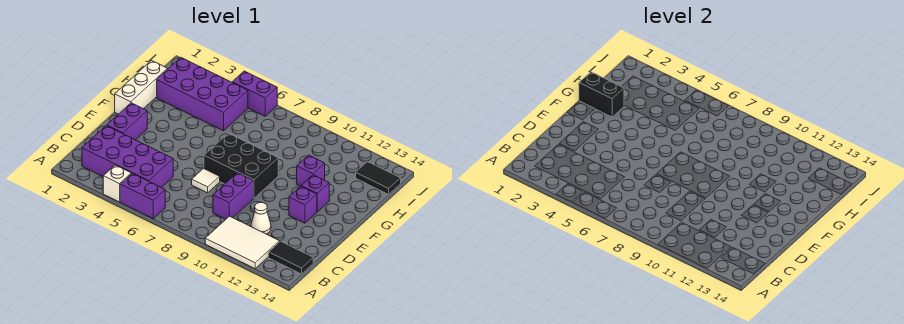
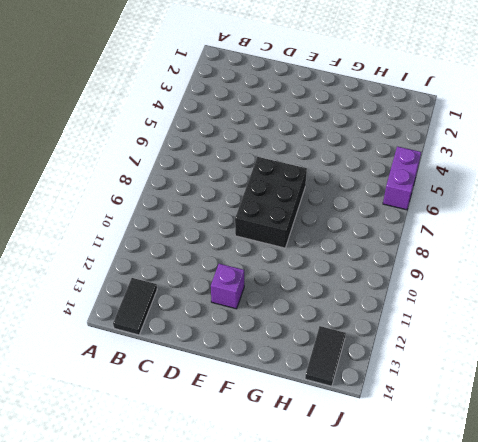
none -> white brick A4 level 1
none -> purple brick A5:A6 level 1
none -> white tile A10:B12 level 1

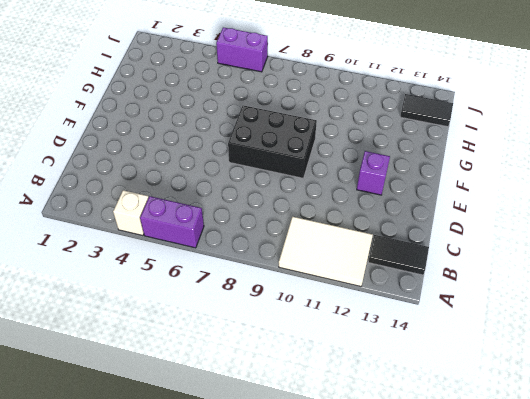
none -> purple brick B2:C5 level 1
none -> purple brick C9:D9 level 1
none -> white cone C11 level 1

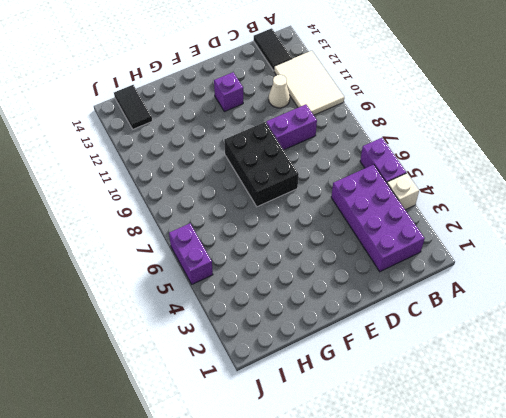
none -> purple brick D2:E2 level 1
none -> white tile D7 level 1
none -> white brick F1:H1 level 1

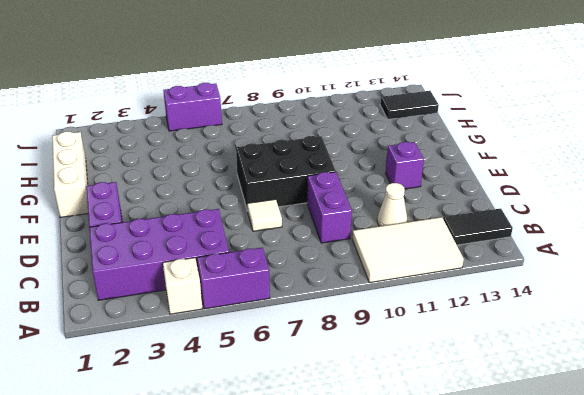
none -> purple brick F12 level 1
none -> purple brick G11 level 1
none -> purple brick H2:I5 level 1

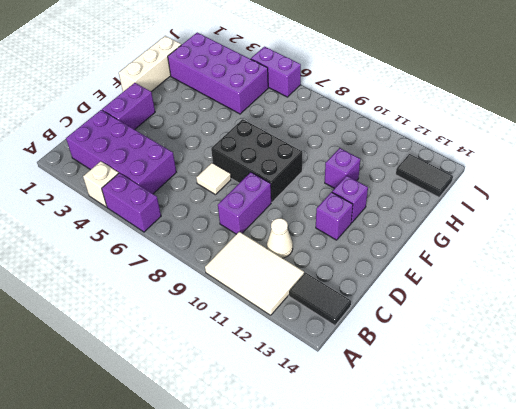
none -> black brick G1:G2 level 2

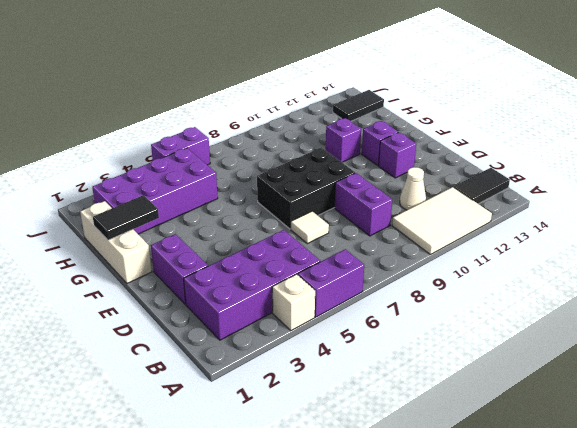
black tile G1:G2 level 2 -> black brick G1:G2 level 2

